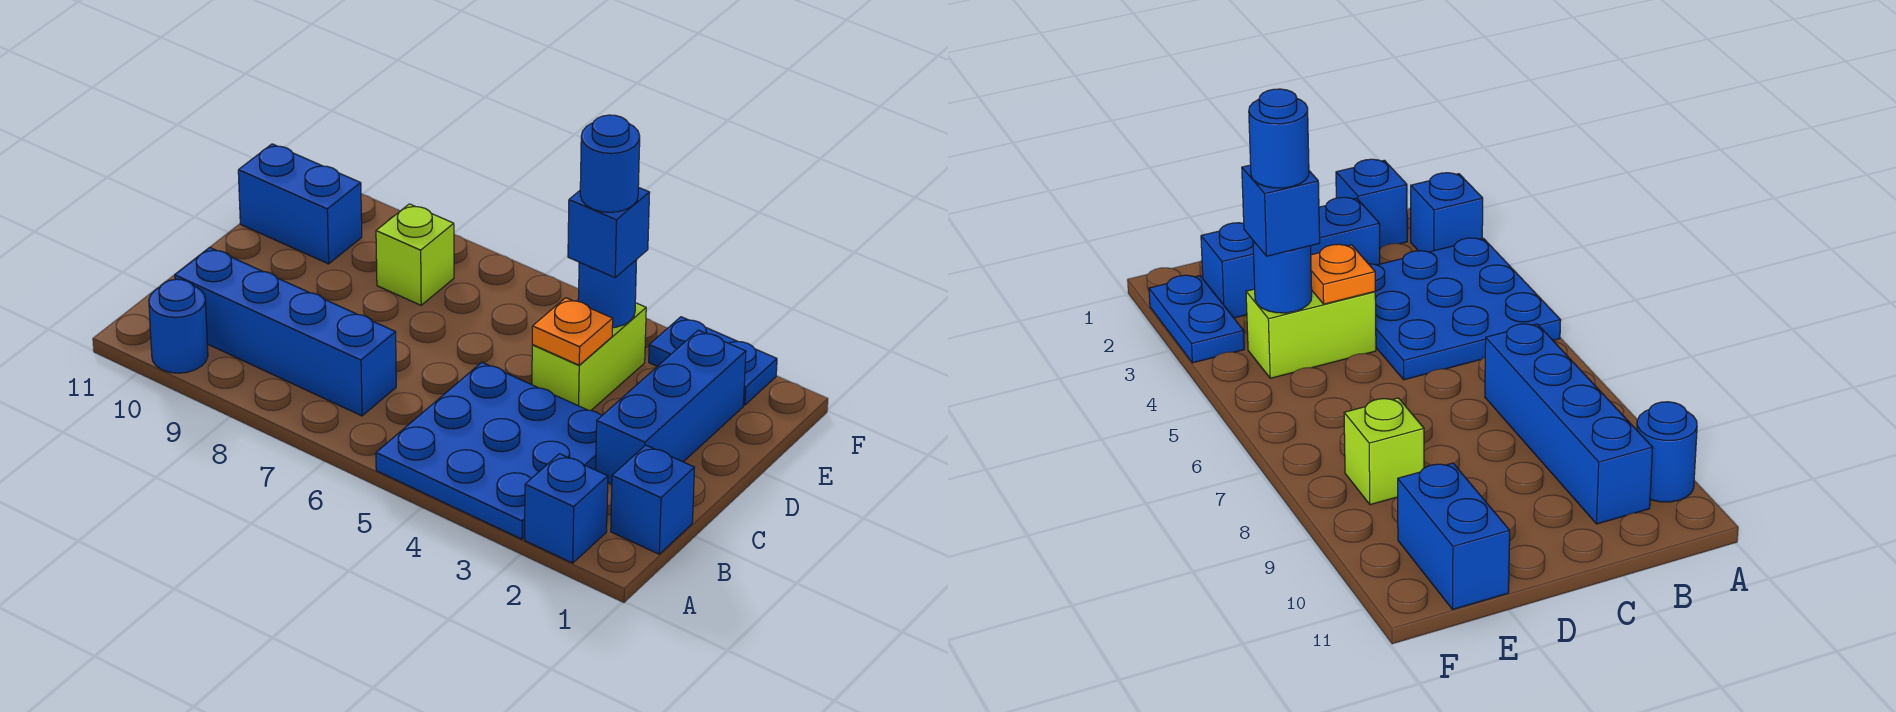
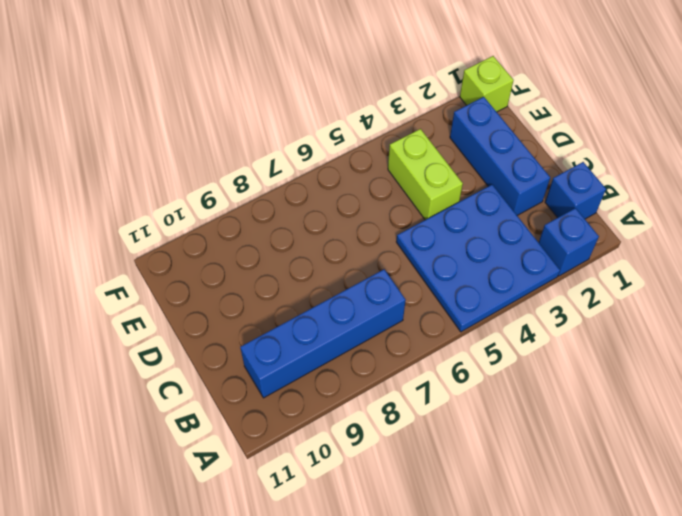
lime brick F1 level 1 -> lime brick E8 level 1
none -> blue round brick A10 level 1
none -> blue brick E10:E11 level 1
none -> blue plate F2:F3 level 1

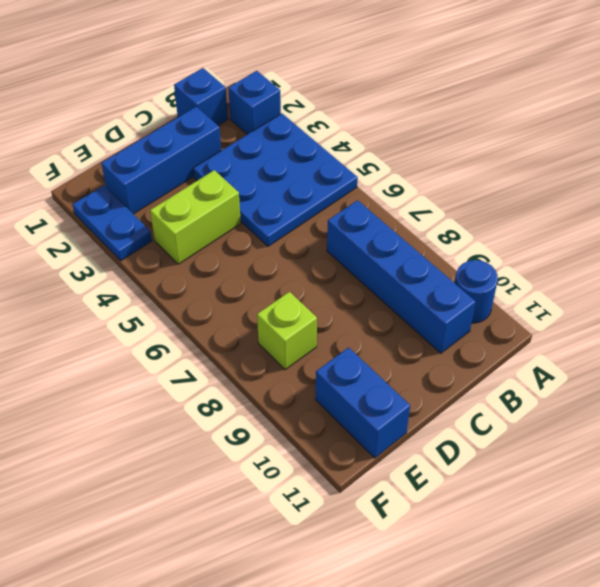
none -> orange plate D4 level 2
none -> blue round brick E4 level 2
none -> blue brick E4 level 3

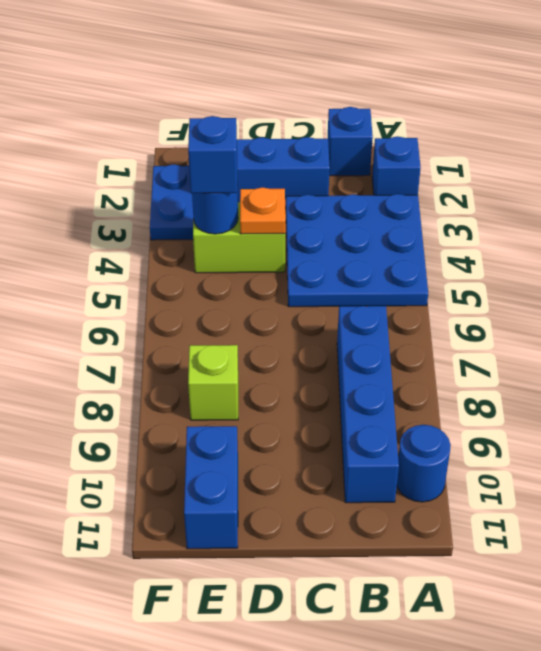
none -> blue round brick E4 level 4

